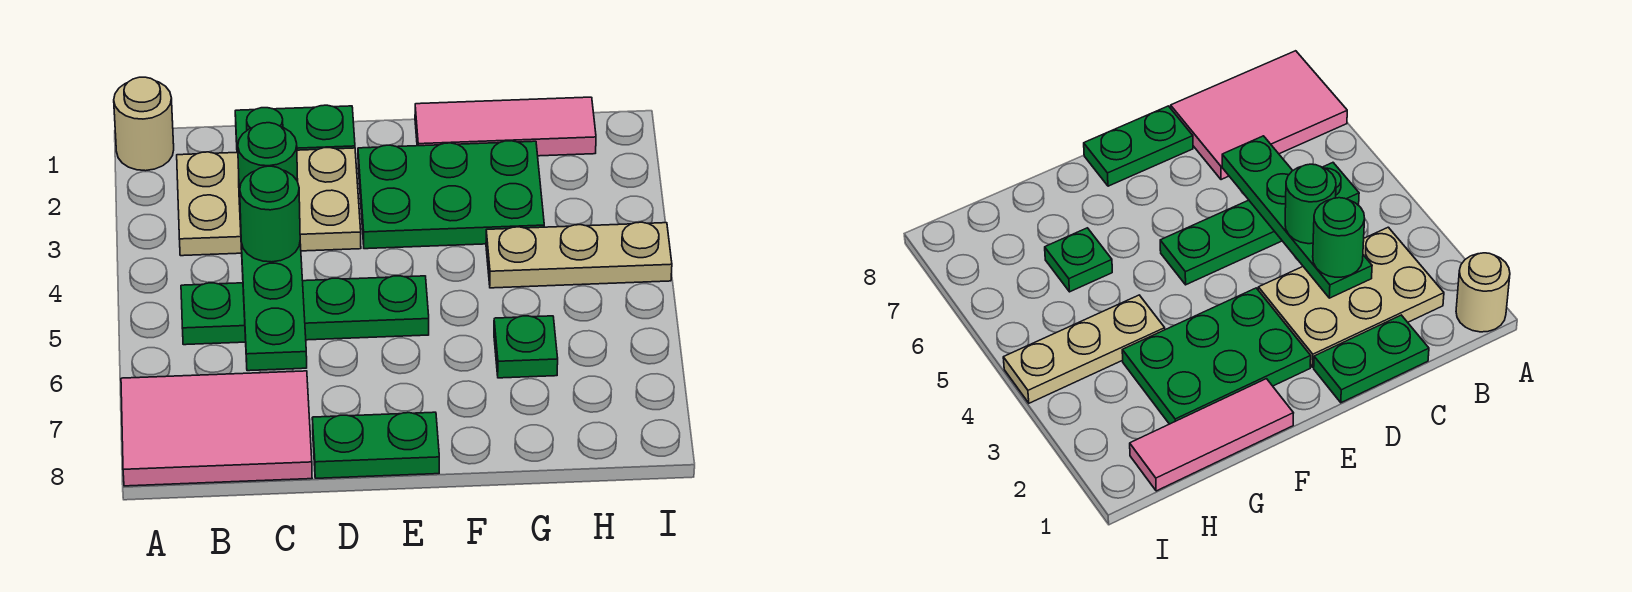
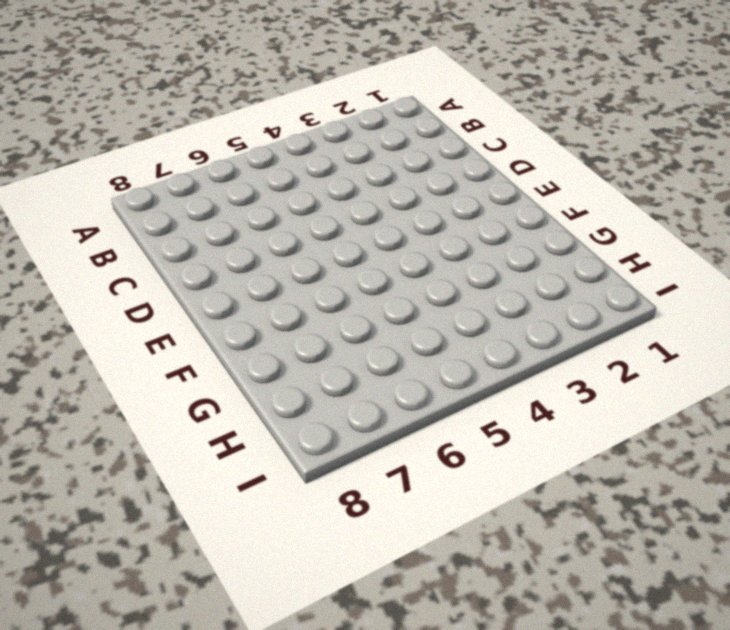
none -> tan round brick A1 level 1
none -> pink tile A7:C8 level 1
none -> tan plate B2:D3 level 1

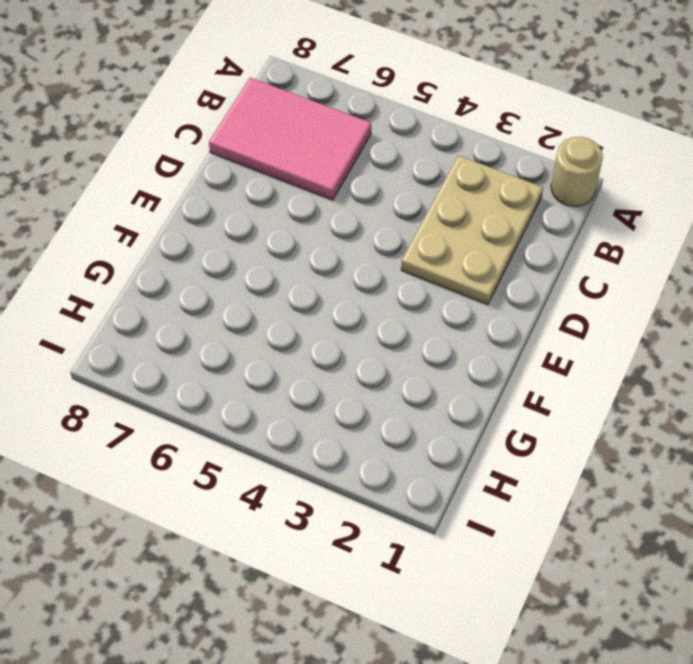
pink tile B6:C8 level 1 -> pink tile A7:C8 level 1
none -> green plate B5:E5 level 1
none -> green plate C1:D1 level 1
none -> green plate D8:E8 level 1

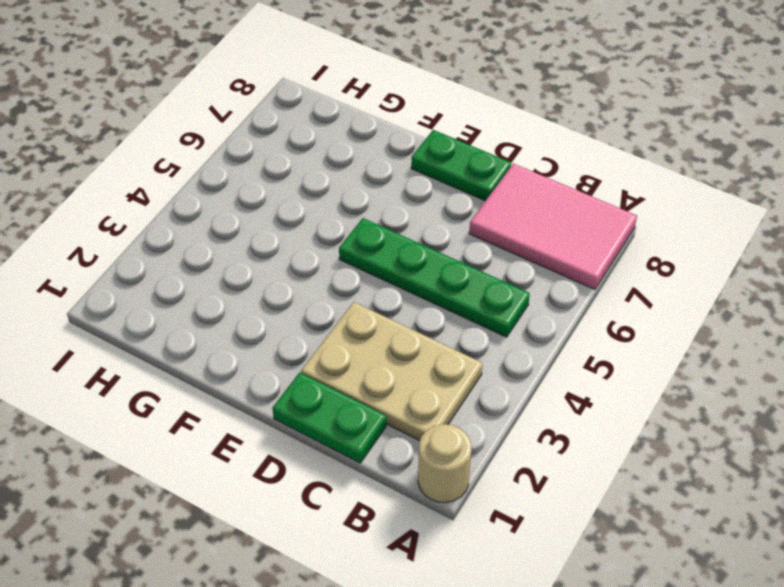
none -> green plate E2:G3 level 1
none -> pink tile F1:H1 level 1
none -> tan plate G4:I4 level 1

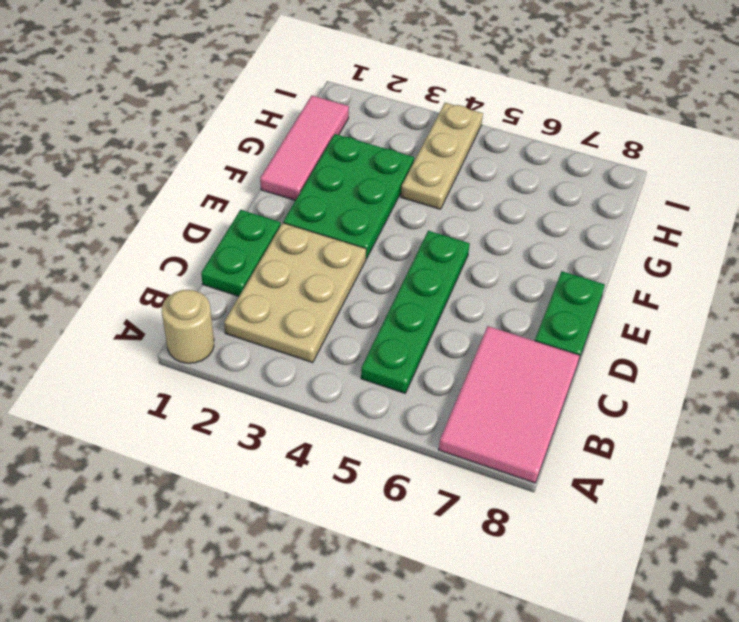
none -> green plate G6 level 1
none -> green plate C3:C6 level 2
none -> green round brick C3 level 3

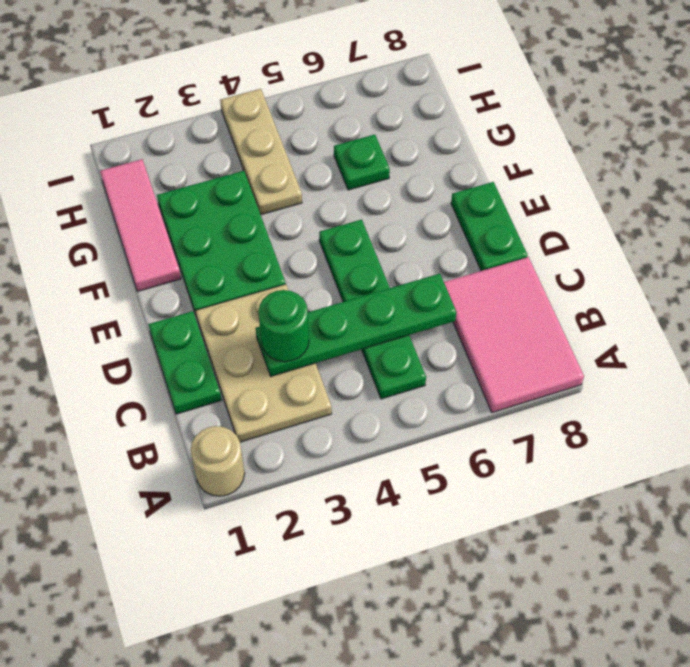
none -> green round brick C4 level 3

